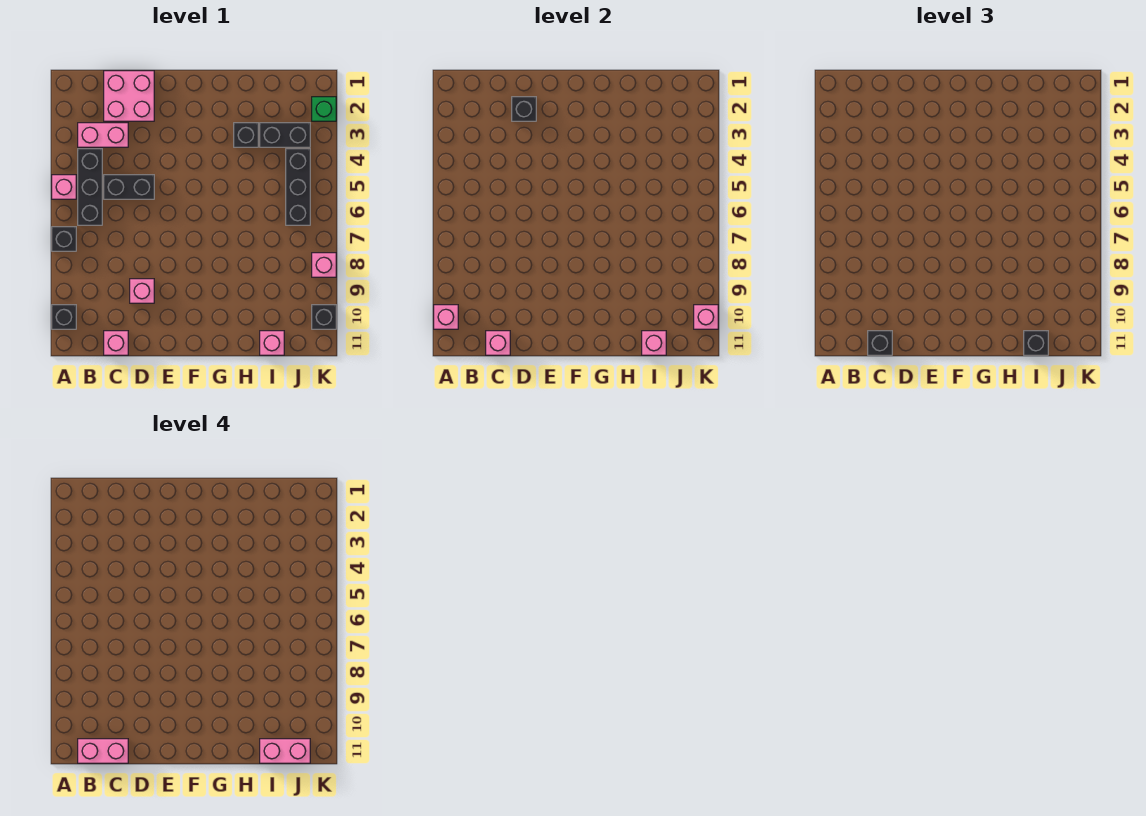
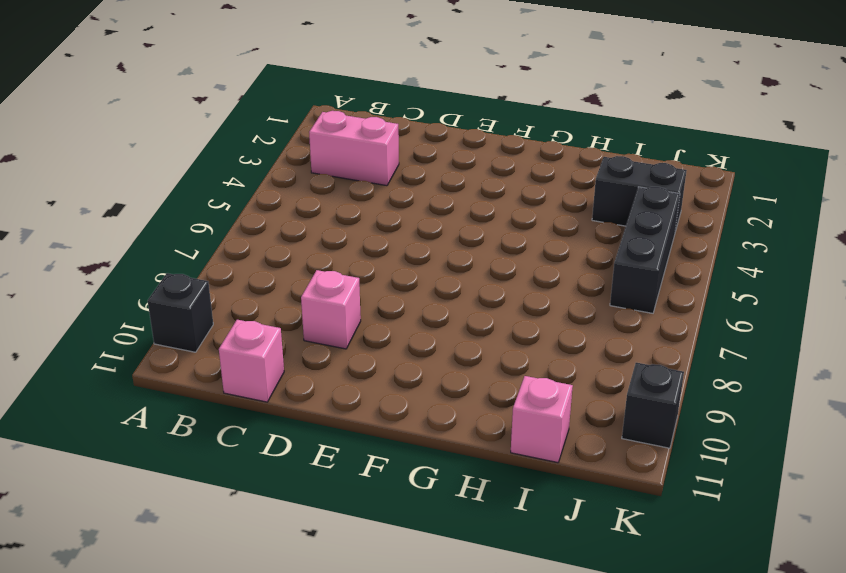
none -> pink brick A5 level 1
none -> black brick A7 level 1
none -> black brick B4:B6 level 1

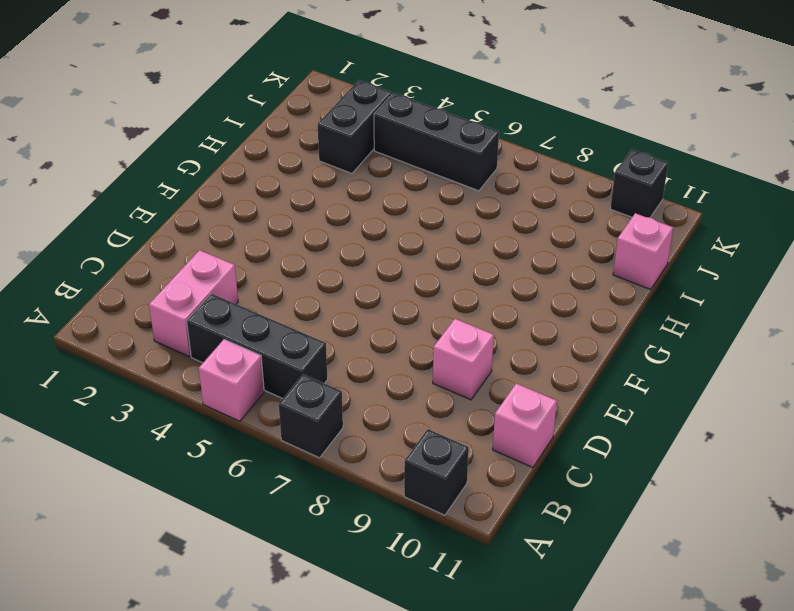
none -> pink brick C1:D2 level 1
none -> black brick C5:D5 level 1
none -> black brick H3 level 1

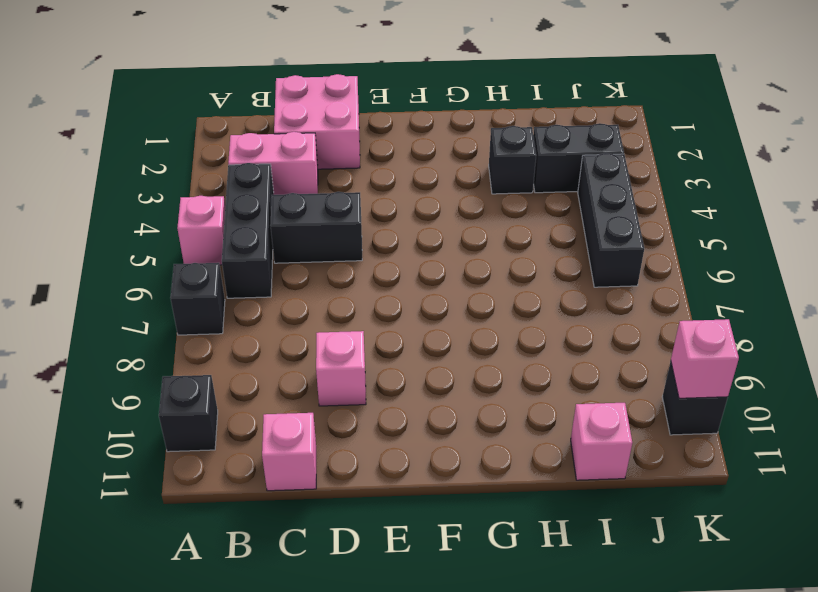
none -> green brick K2 level 1
none -> pink brick K8 level 1
none -> pink brick A10 level 2

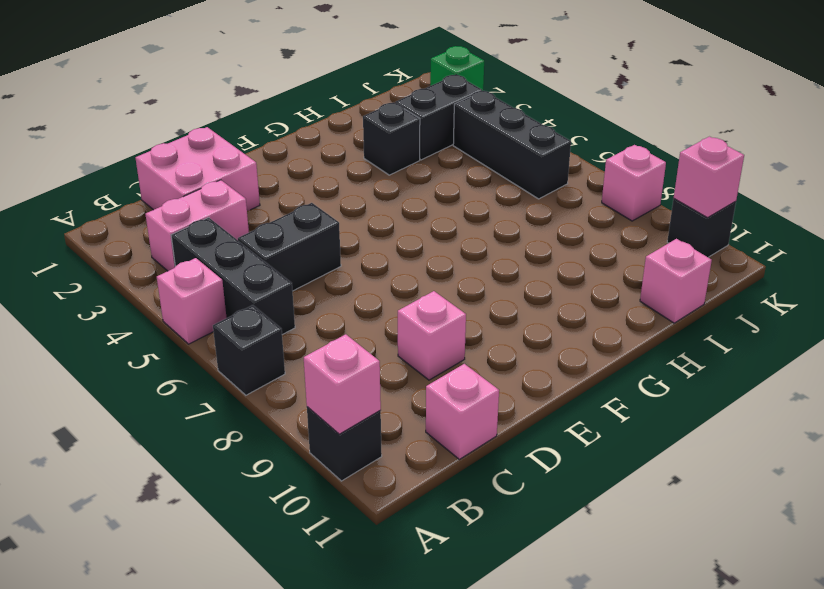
none -> pink brick C11 level 2
none -> black brick D2 level 2
none -> pink brick I11 level 2

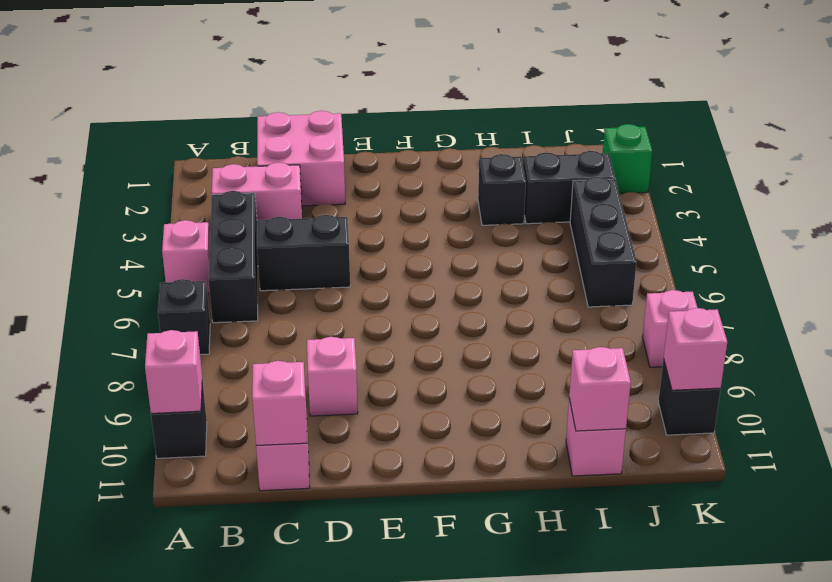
none -> black brick D2 level 2
none -> black brick C11 level 3
none -> black brick I11 level 3

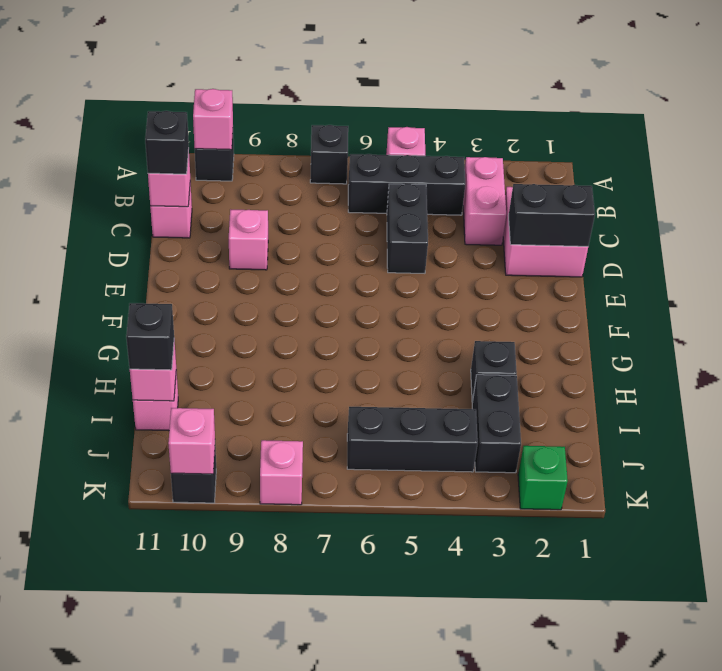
black brick D1:D2 level 2 -> black brick D2 level 2
none -> pink brick B11:C11 level 4
none -> pink brick I11:J11 level 4

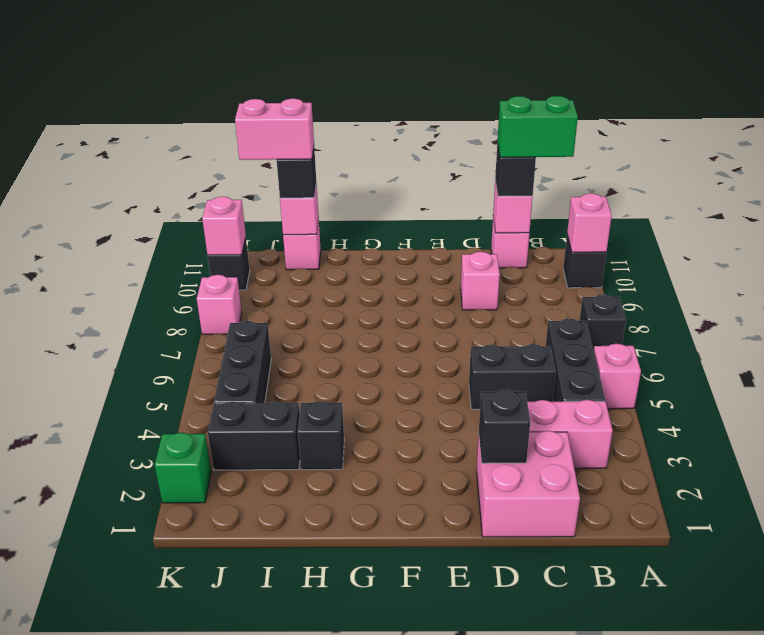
green brick B11:C11 level 4 -> pink brick B11:C11 level 4

